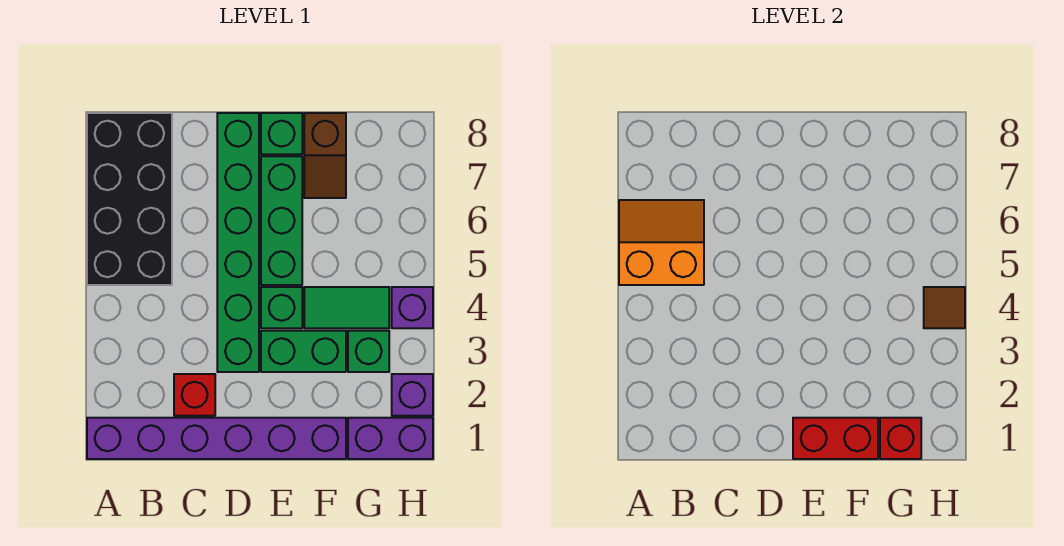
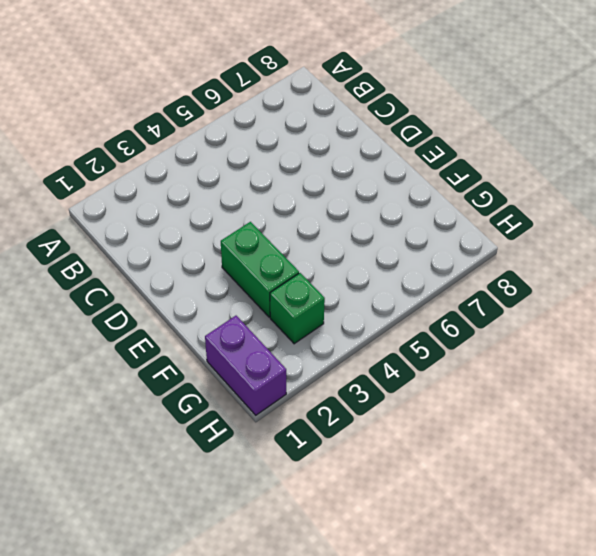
none -> purple brick A1:F1 level 1
none -> black brick A5:B8 level 1
none -> red brick C2 level 1

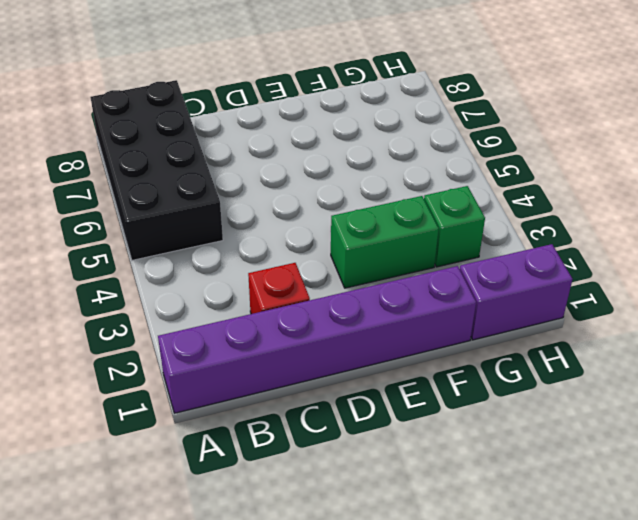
none -> green brick D3:D8 level 1
none -> green brick E4 level 1
none -> green brick E5:E7 level 1

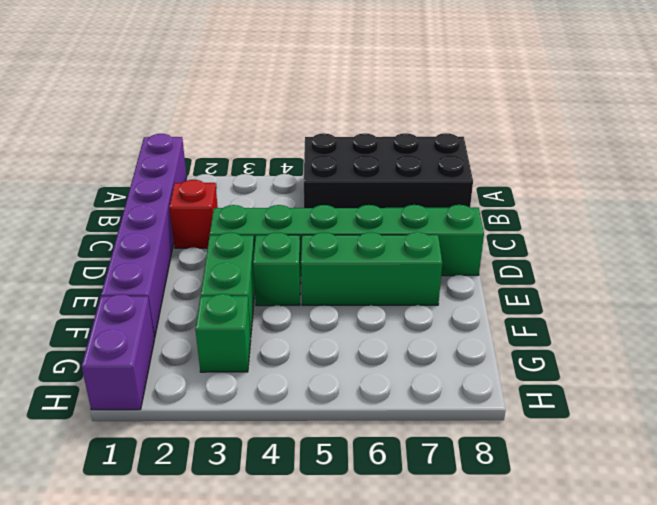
none -> green brick E8 level 1
none -> green tile F4:G4 level 1
none -> brown slope F7:F8 level 1 top 8

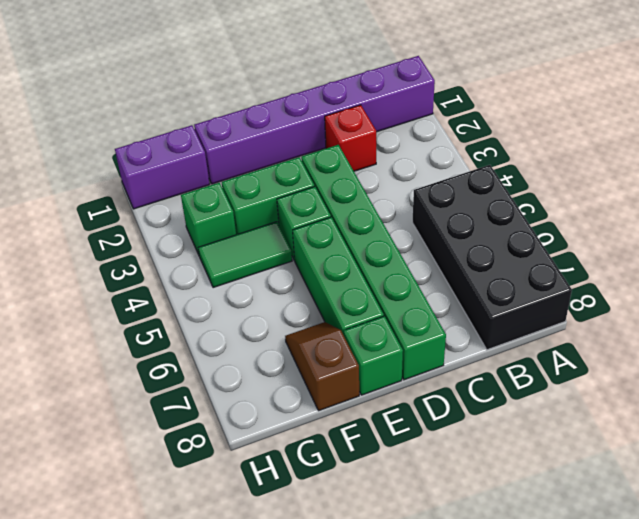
none -> purple brick H2 level 1
none -> purple brick H4 level 1
none -> orange slope A5:B6 level 2 top 5

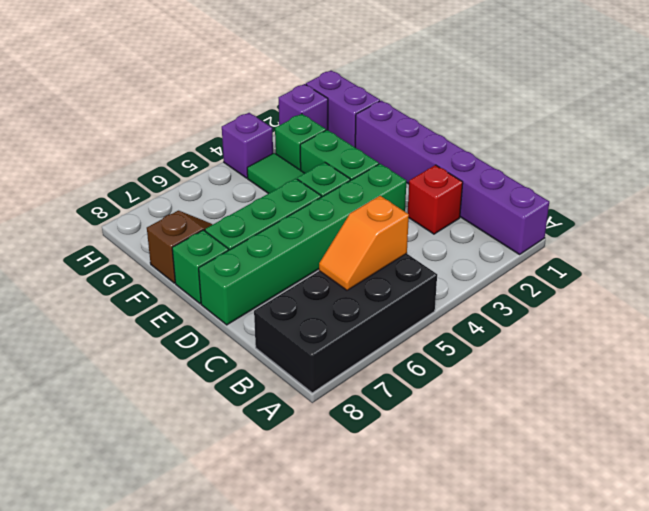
orange slope B5:B6 level 2 top 5 -> orange slope A5:B6 level 2 top 5
none -> red brick E1:F1 level 2
none -> red brick G1 level 2
none -> brown tile H4 level 2

